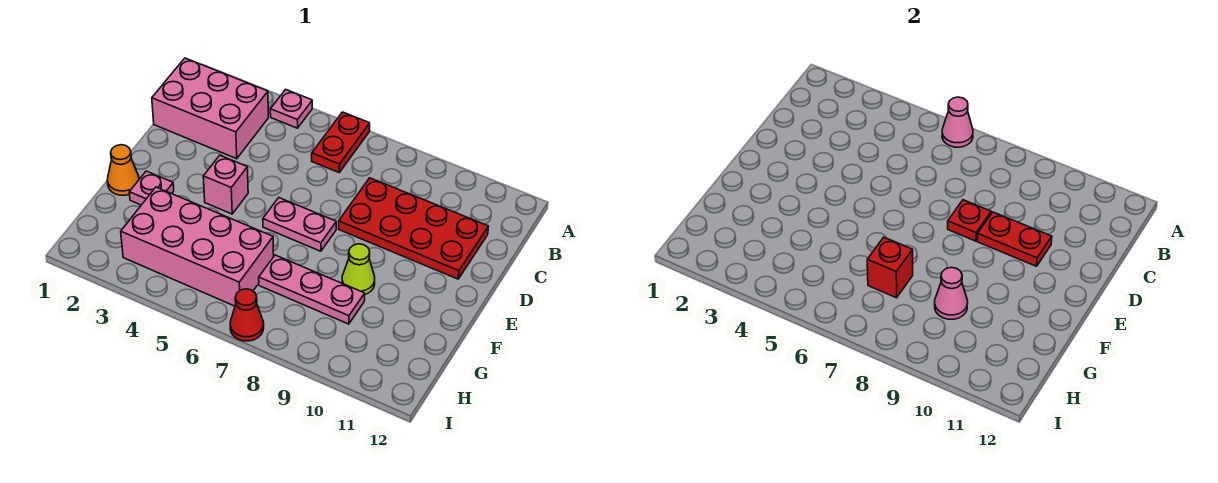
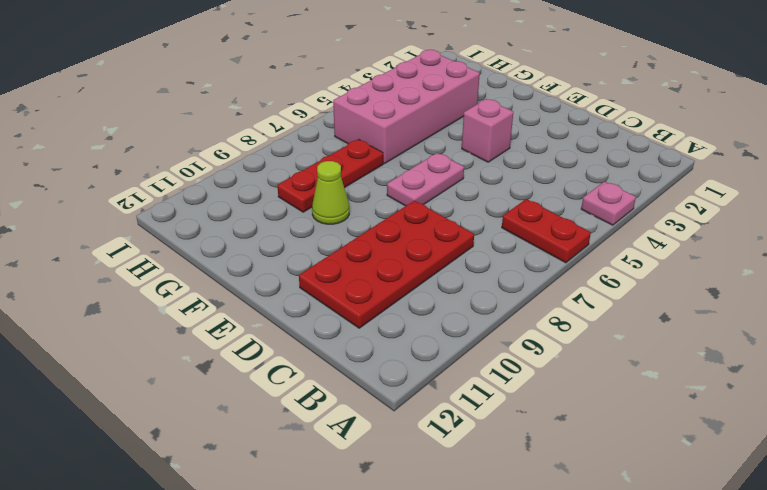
red plate G7:G9 level 1 -> pink plate G7:G9 level 1
none -> pink brick B1:C3 level 1
none -> orange cone F1 level 1
none -> pink plate F2 level 1

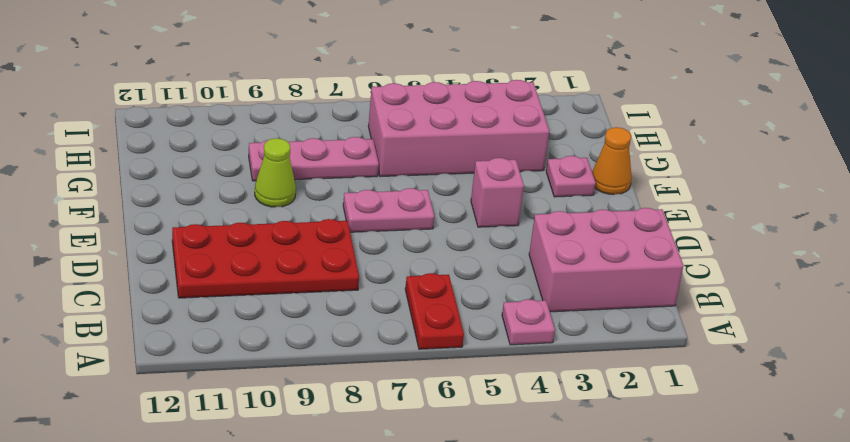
none -> red cone I7 level 1
none -> pink cone A6 level 2
none -> red plate D8 level 2

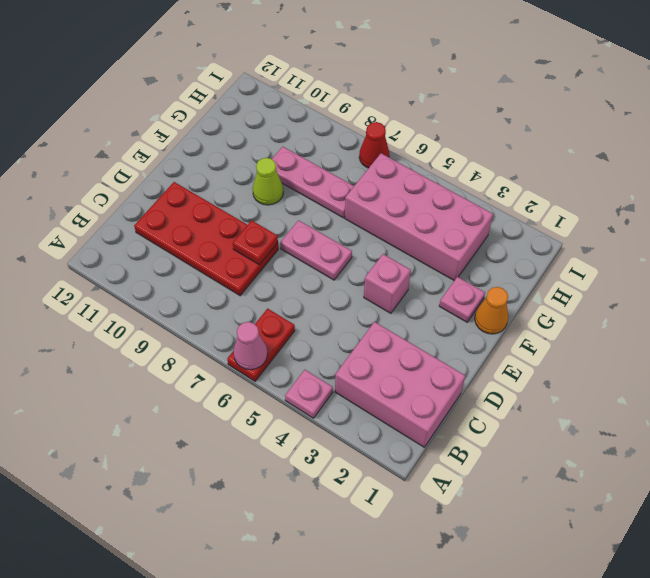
none -> red plate D9:D10 level 2
none -> red brick G7 level 2
none -> pink cone G9 level 2

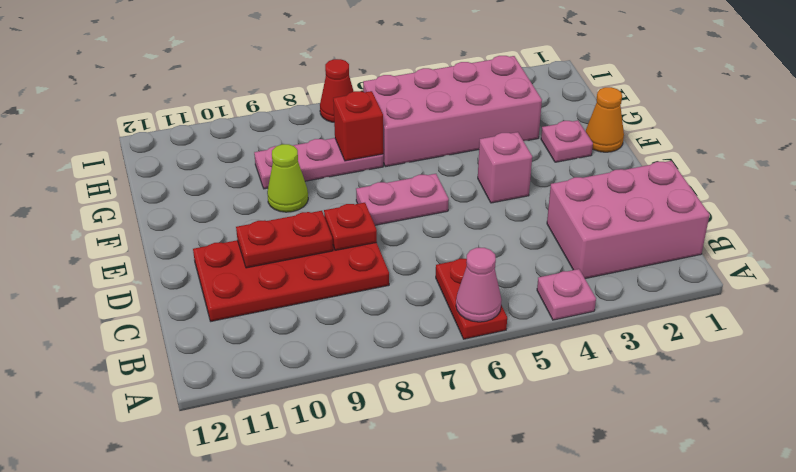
none -> pink cone G9 level 2

